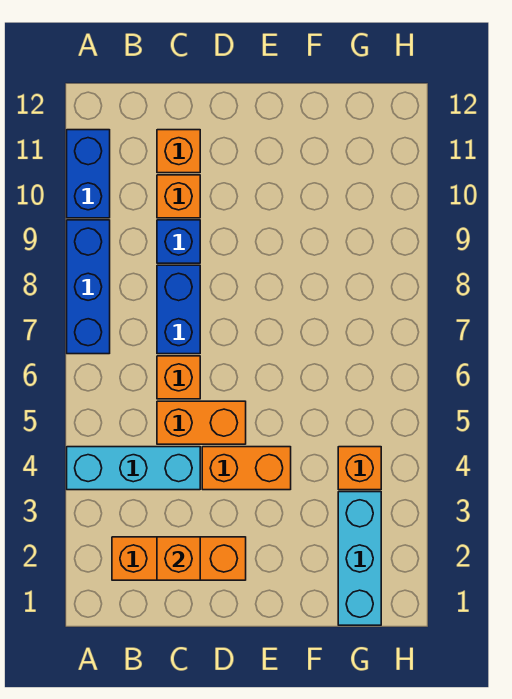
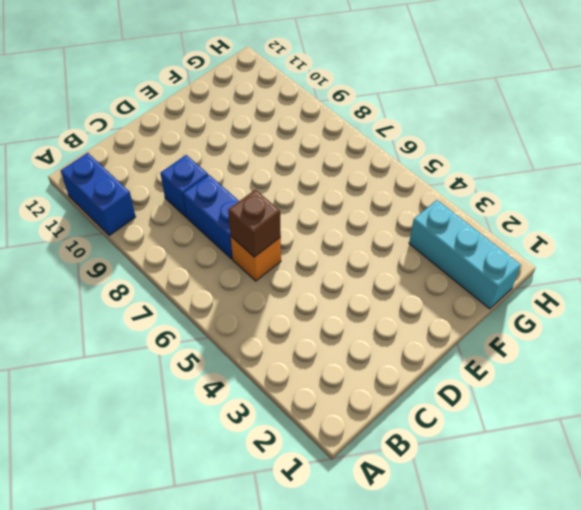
brown brick C6 level 2 -> none
none -> cyan brick A4:C4 level 1
none -> blue brick A7:A9 level 1
none -> orange brick B2:D2 level 1

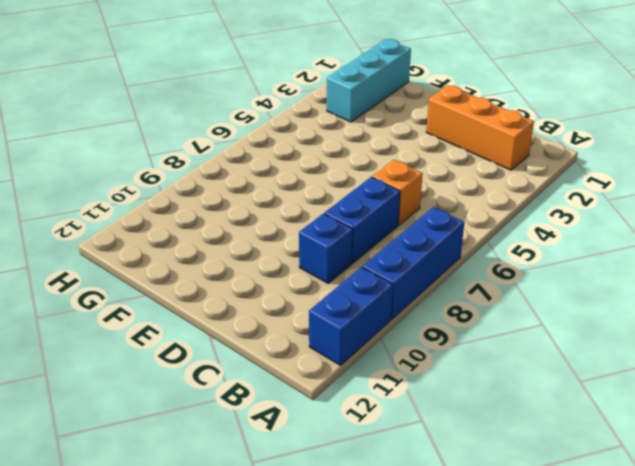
none -> cyan brick A4:C4 level 1
none -> orange brick C5:D5 level 1
none -> orange brick C10 level 1

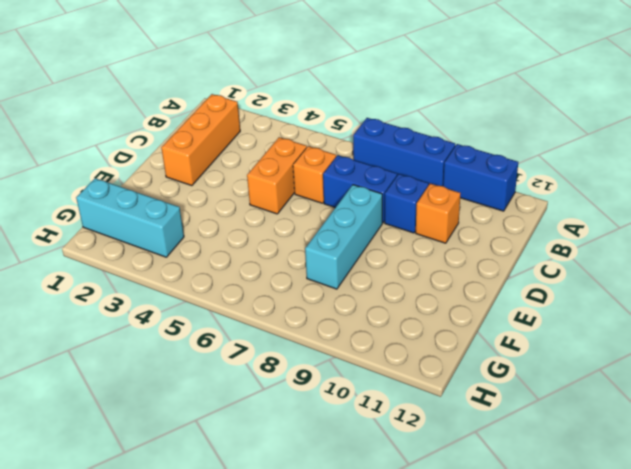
cyan brick D8:F8 level 1 -> cyan brick A4:C4 level 1
none -> orange brick C11 level 1
none -> orange brick D4:E4 level 1
none -> orange brick G4 level 1

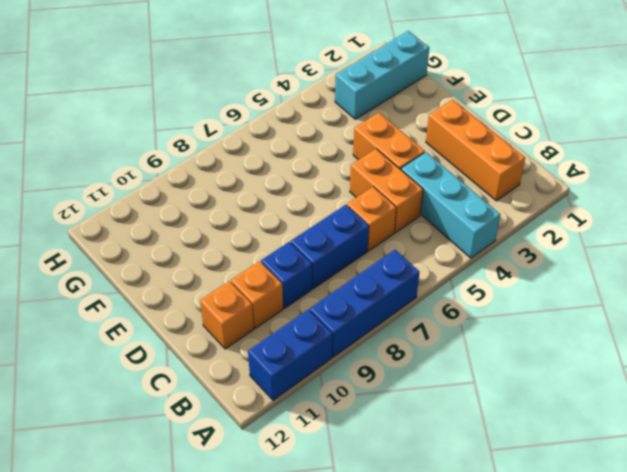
none -> orange brick G4 level 1
none -> orange brick C2 level 2

